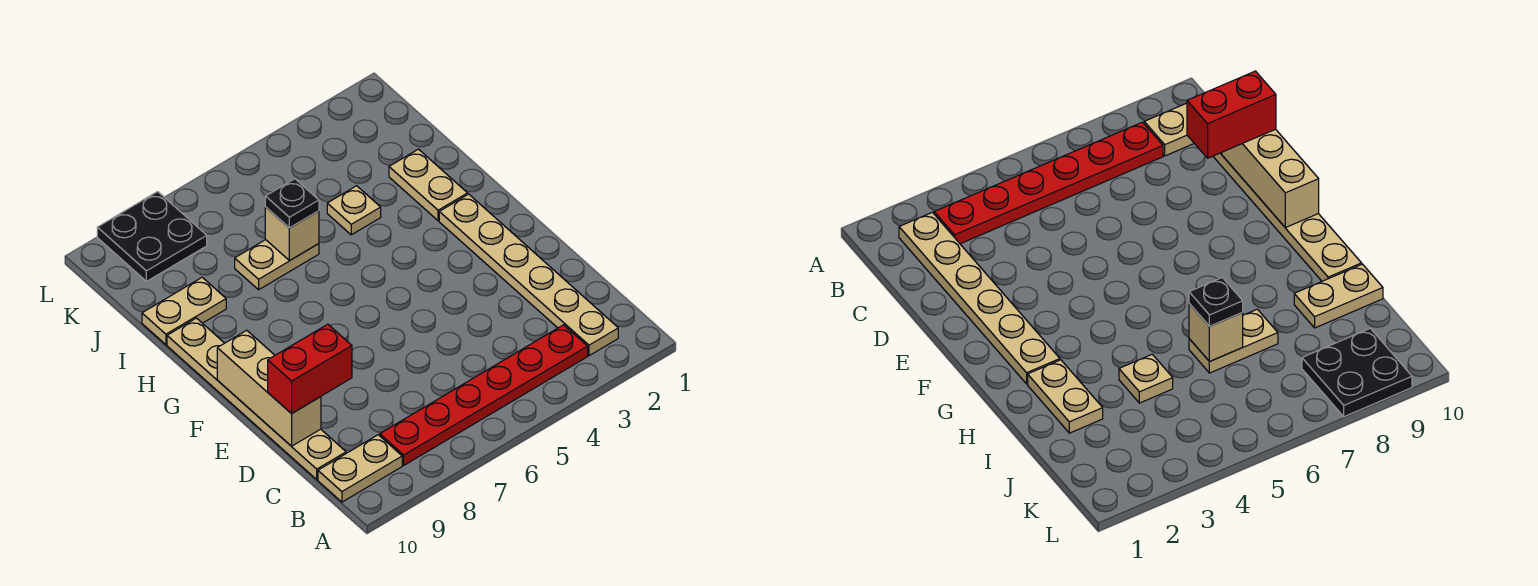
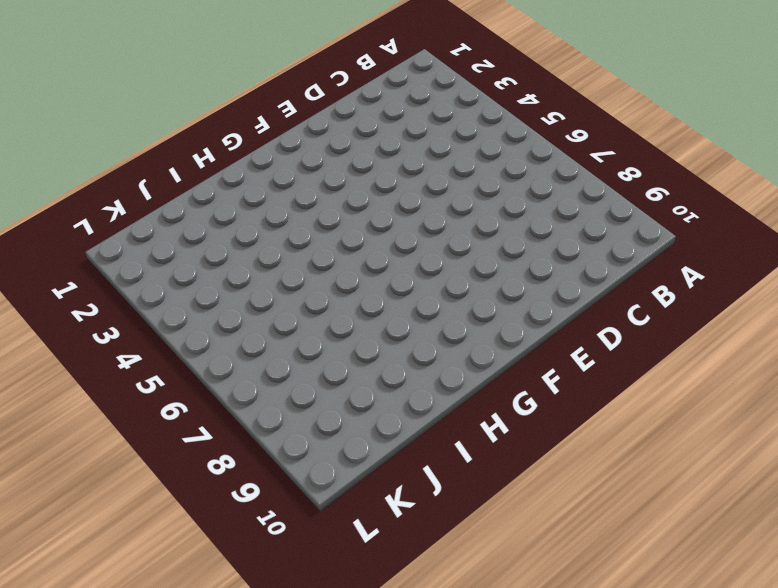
none -> tan plate B2:G2 level 1
none -> red plate B3:B8 level 1
none -> tan plate B9:B10 level 1

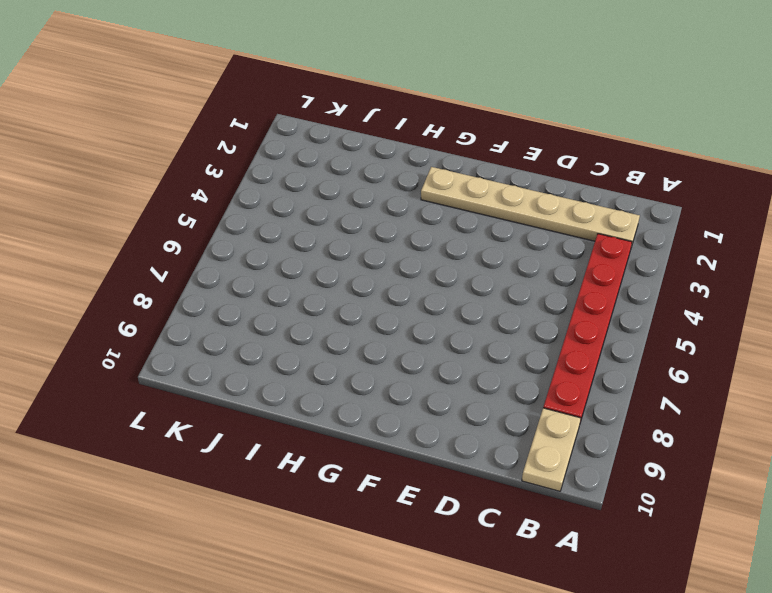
none -> tan plate C10:H10 level 1
none -> tan plate H2:I2 level 1
none -> tan plate I4 level 1

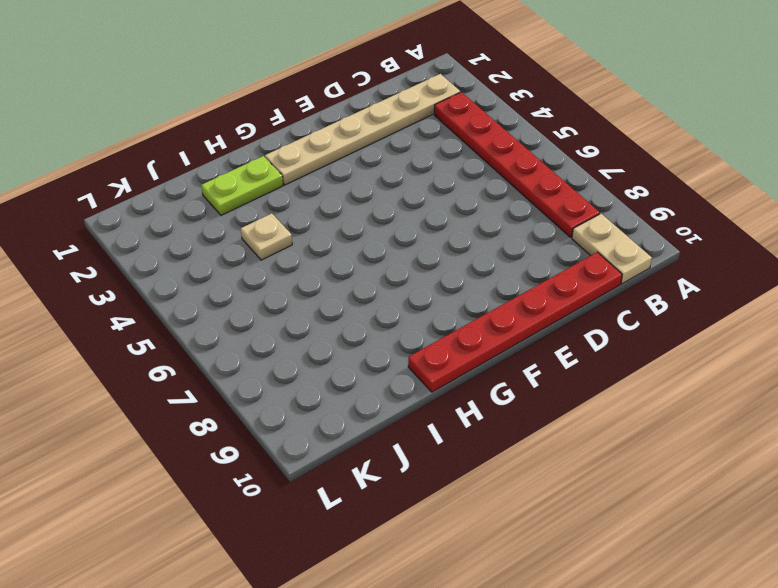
red plate C10:H10 level 1 -> tan plate C10:H10 level 1
lime plate H2:I2 level 1 -> tan plate H2:I2 level 1
none -> tan plate I6:I7 level 1
none -> tan plate I9:I10 level 1
none -> black plate K8:L9 level 1

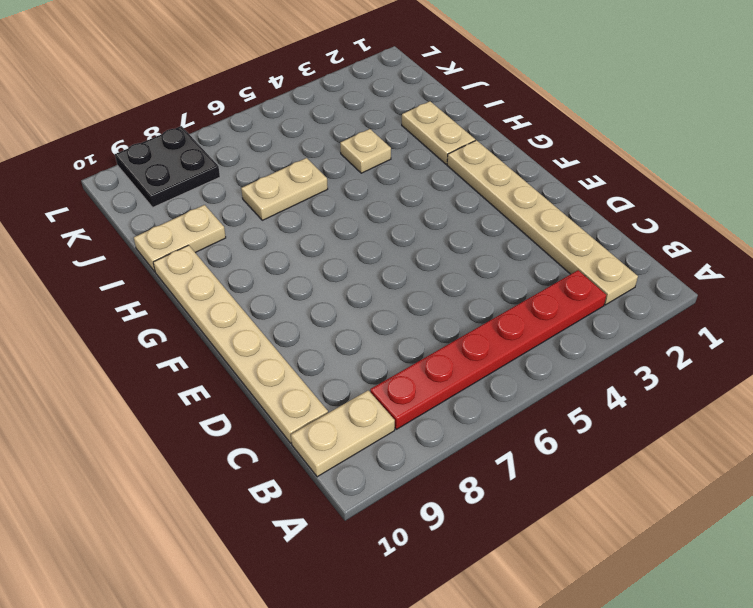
none -> tan brick D10:F10 level 2
none -> tan brick I6 level 2
none -> red brick D9:D10 level 3

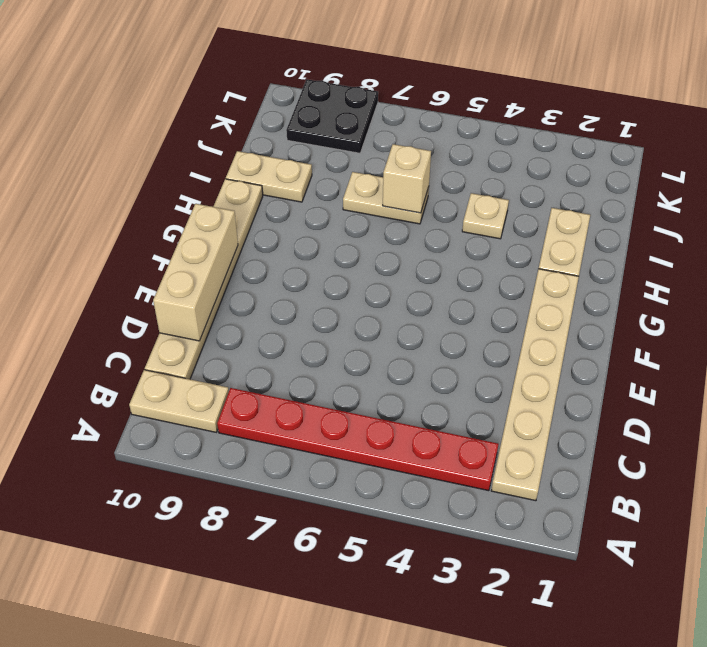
none -> red brick D9:D10 level 3
none -> black plate I6 level 3

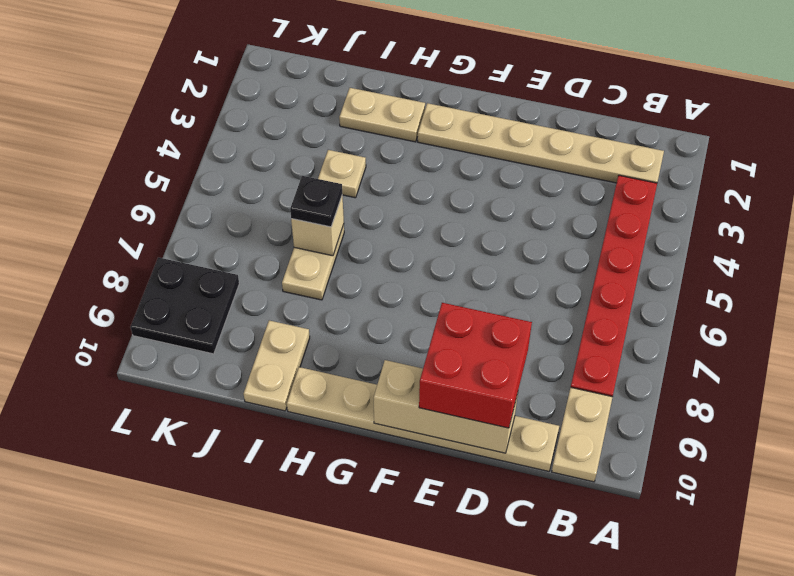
red brick D9:E10 level 3 -> red brick D9:D10 level 3

